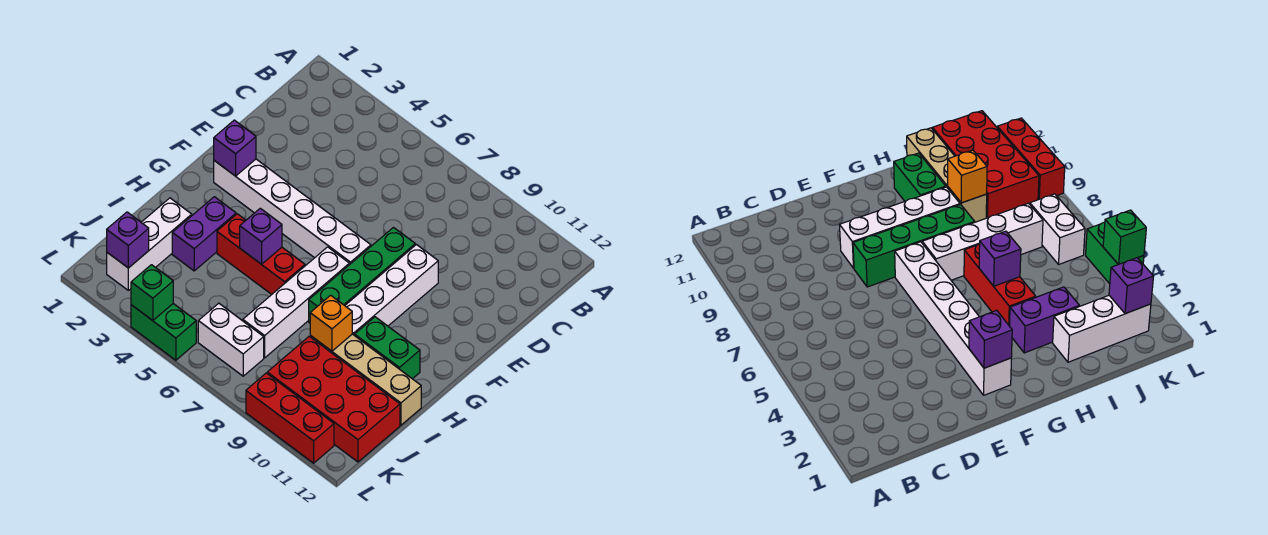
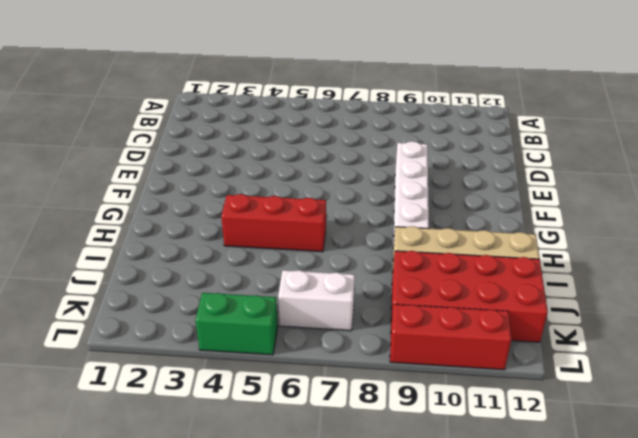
none -> green brick E8:H8 level 1
none -> white brick F2:F7 level 1
none -> white brick G7:J7 level 1

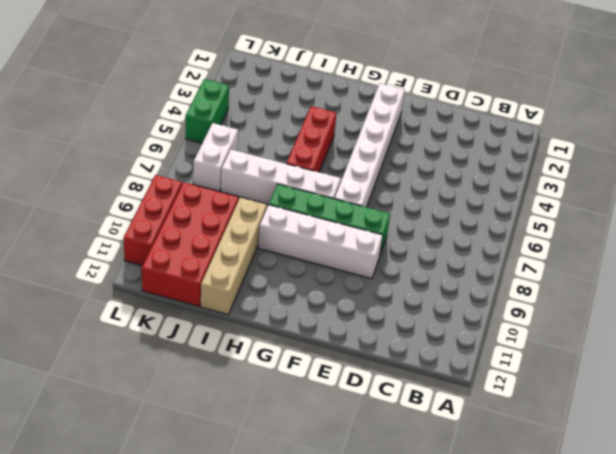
none -> purple brick H3:I3 level 1
none -> green brick H10:H11 level 1
none -> white brick I2:K2 level 1

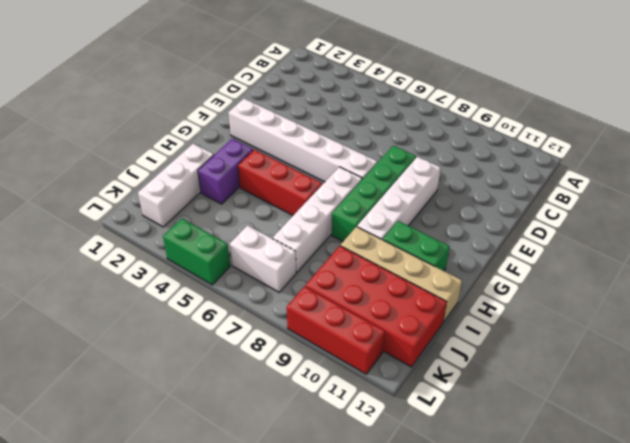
none -> purple brick F2 level 2
none -> purple brick H5 level 2
none -> orange brick I9 level 2

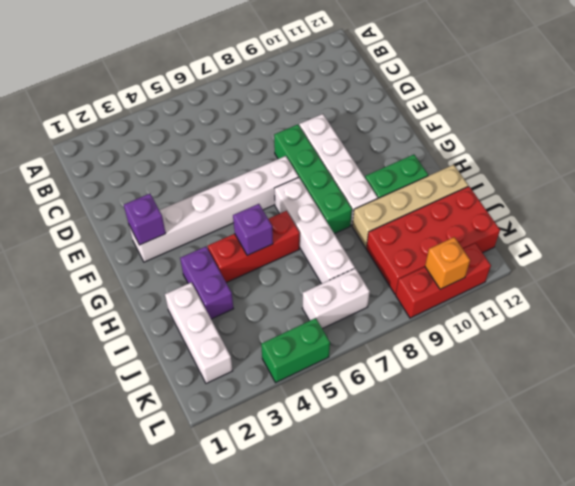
orange brick L10 level 2 -> orange brick I9 level 2
none -> purple brick K2 level 2
none -> green brick L4 level 2

